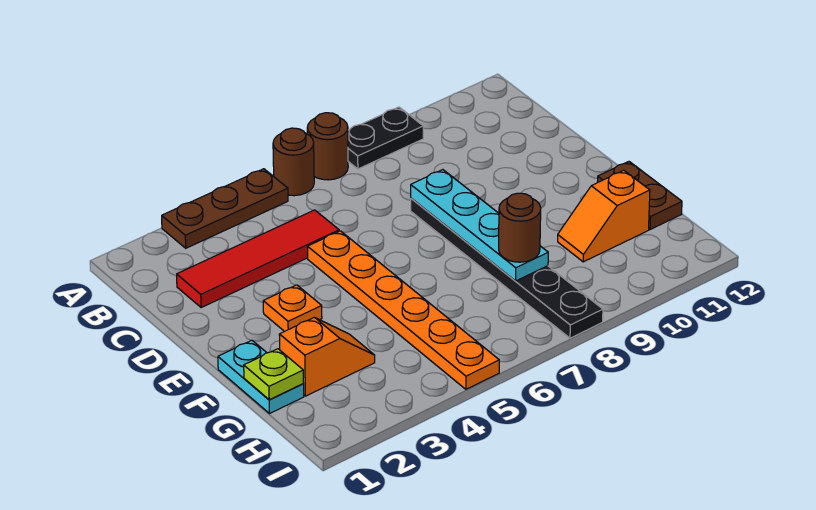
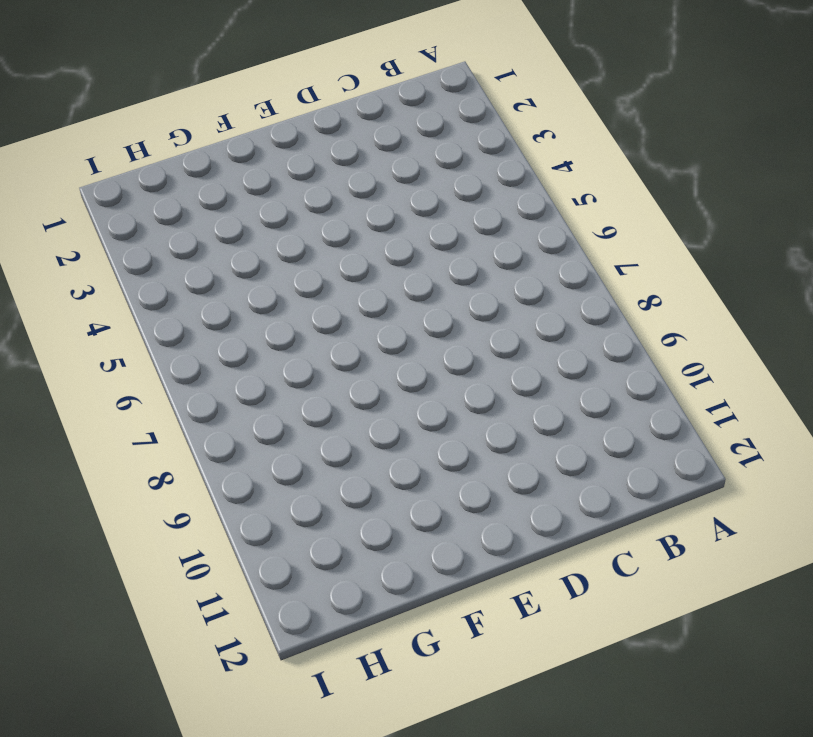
none -> brown plate A3:A5 level 1
none -> brown round brick A6 level 1
none -> brown round brick A7 level 1

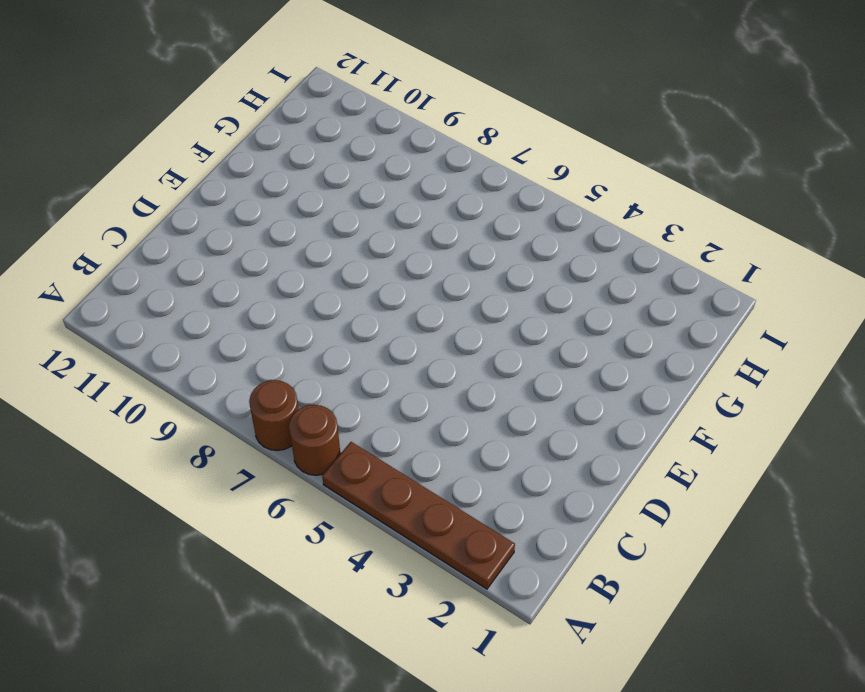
brown plate A2:A5 level 1 -> brown plate A3:A5 level 1
none -> black plate A8:A9 level 1
none -> red tile C2:C5 level 1
none -> orange plate D5:I5 level 1

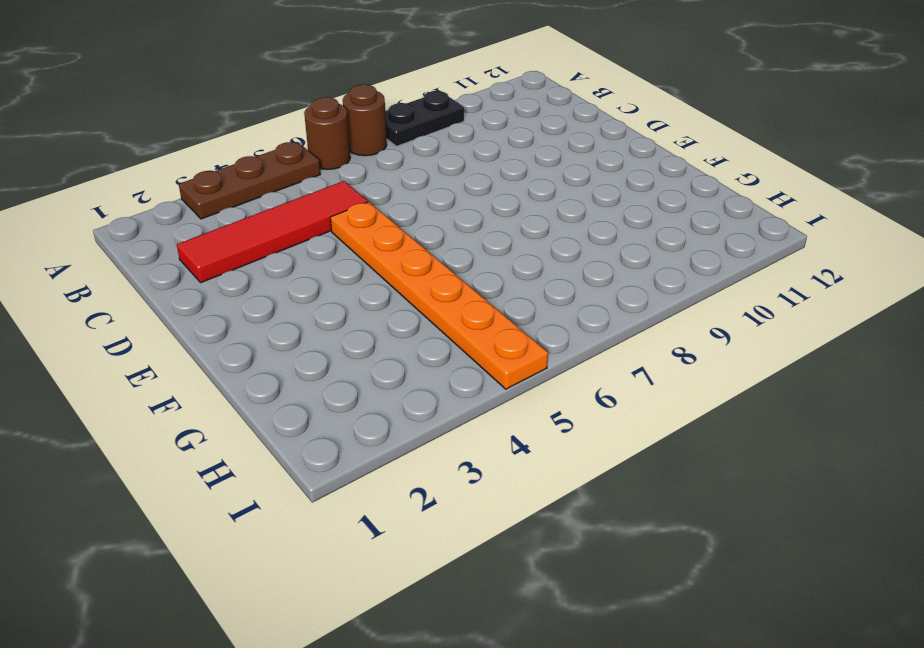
none -> black plate D8:I8 level 1
none -> orange plate E3 level 1
none -> cyan plate F1:G1 level 1

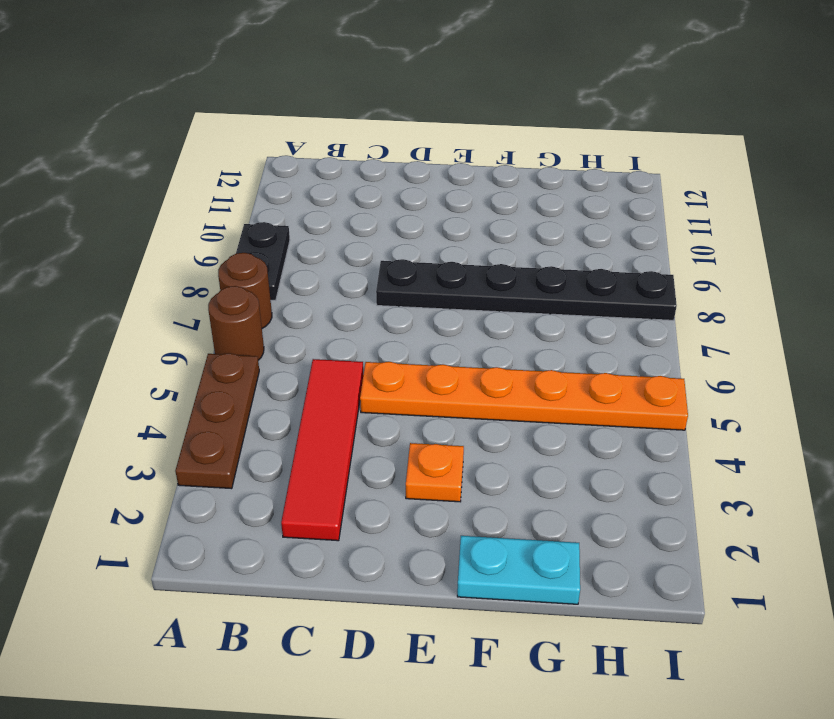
none -> brown plate F12:G12 level 1
none -> orange slope G2:G3 level 1 top 2
none -> orange slope G10:G11 level 1 top 11

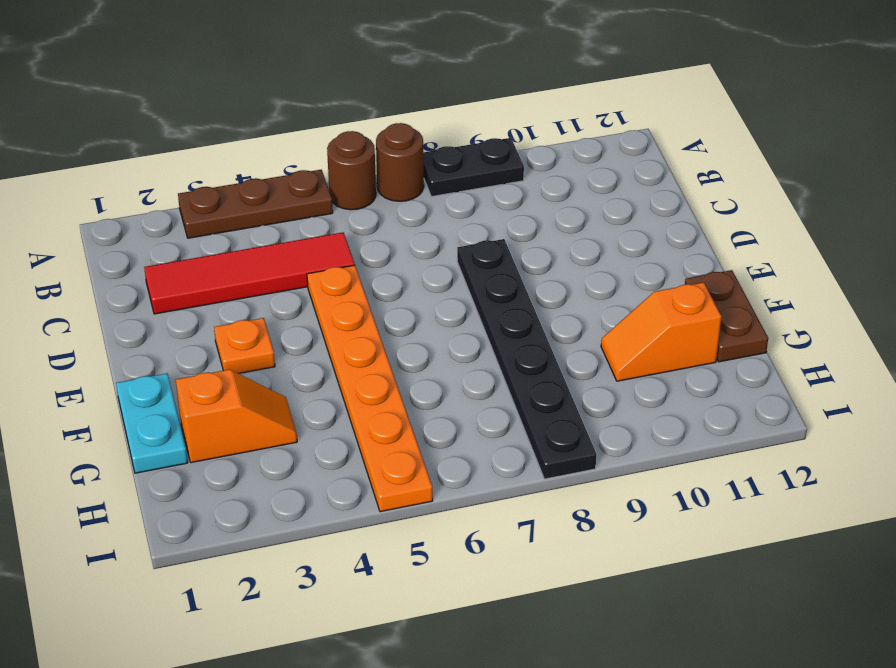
none -> cyan plate D8:G8 level 2
none -> lime plate G1 level 2
none -> brown round brick G8 level 3

